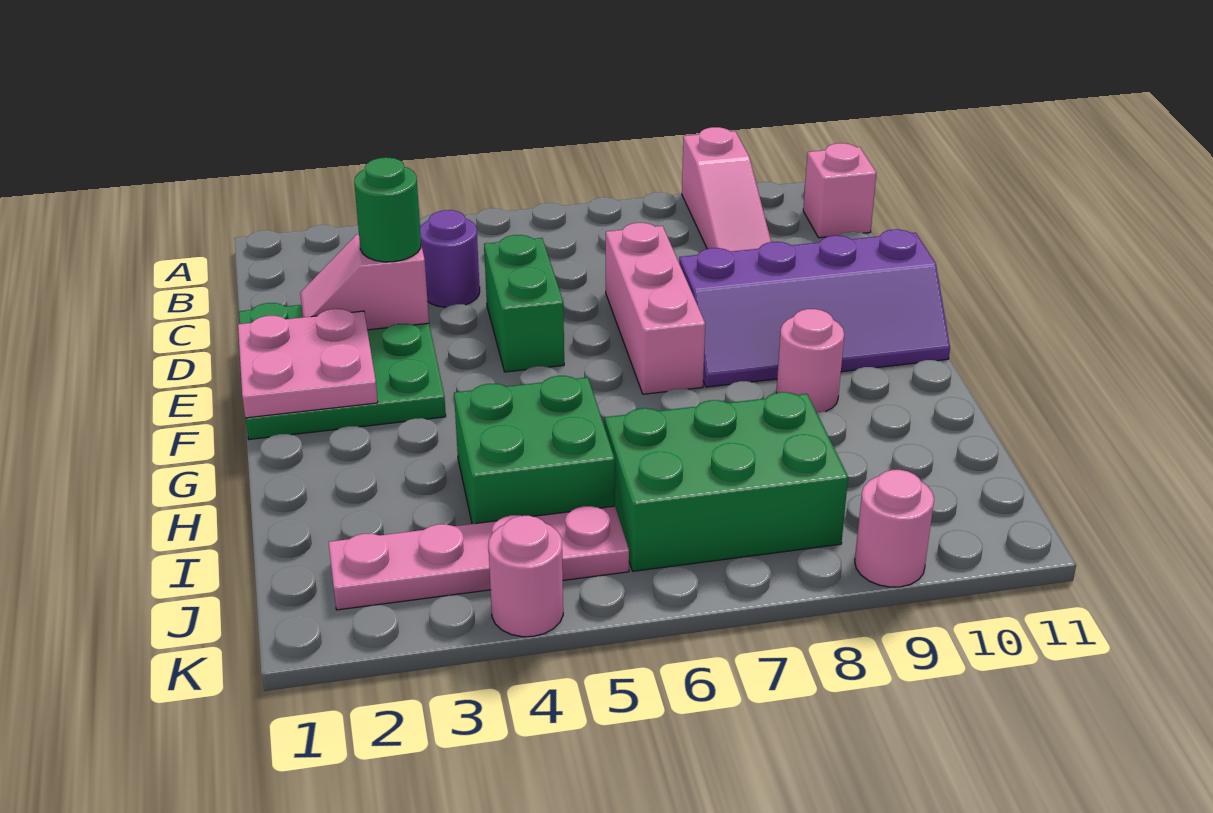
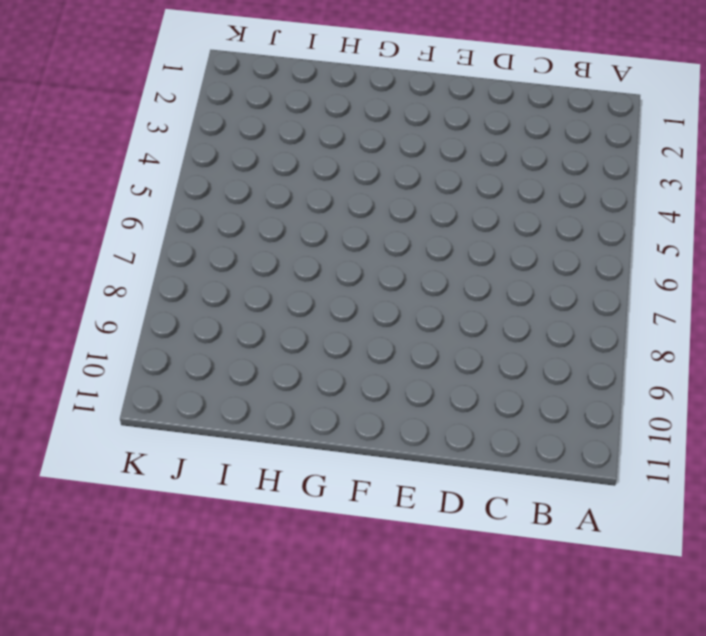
none -> pink slope A9:C9 level 1 top A
none -> pink brick B11 level 1
none -> purple round brick C4 level 1

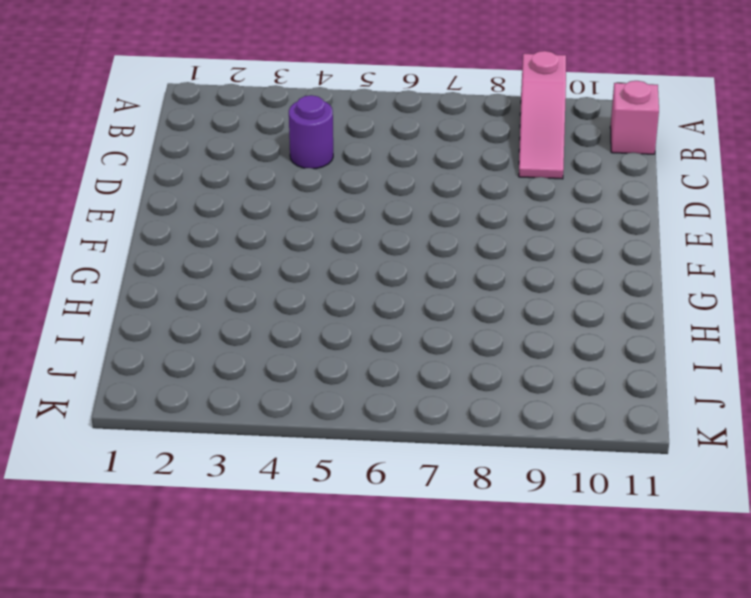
none -> green plate D1:F3 level 1
none -> green brick D5:E5 level 1
none -> pink brick D7:F7 level 1

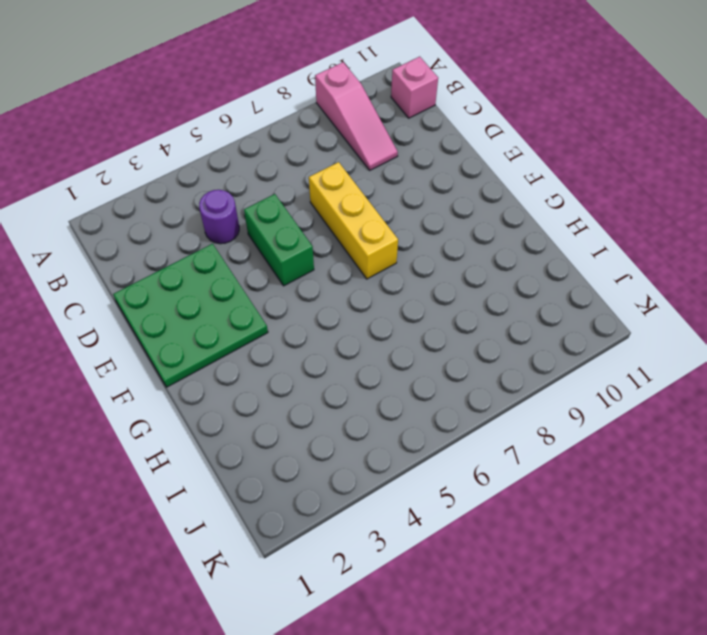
yellow brick D7:F7 level 1 -> pink brick D7:F7 level 1
none -> purple slope E8:F11 level 1 top E
none -> pink round brick G9 level 1
none -> green brick H4:I5 level 1

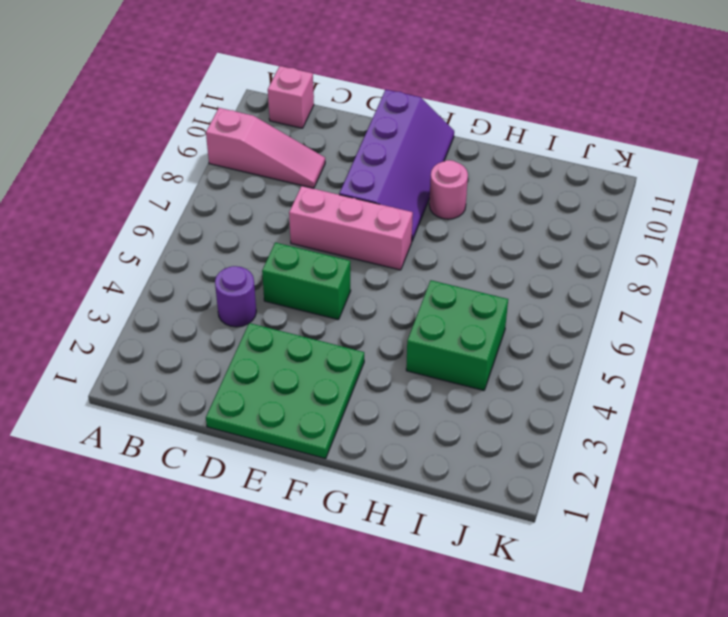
none -> green brick I6:J8 level 1
none -> pink plate J2:J5 level 1
none -> pink round brick K4 level 1

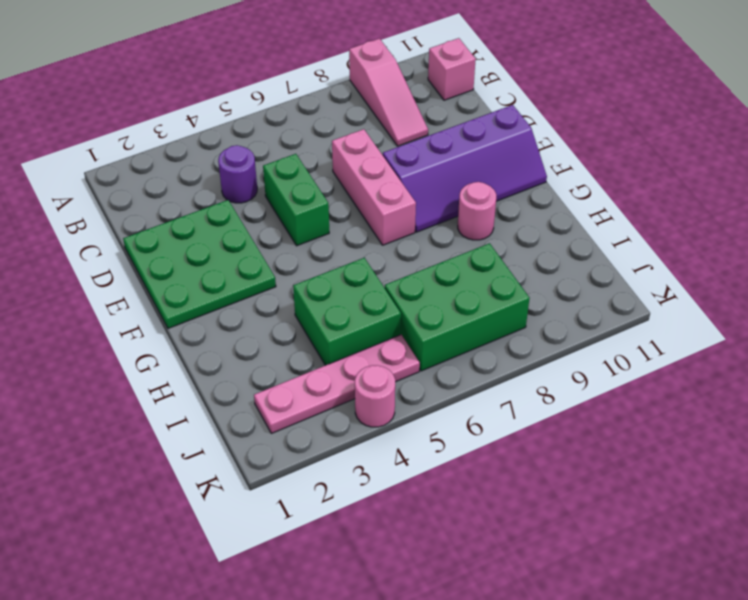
none -> pink round brick K9 level 1
none -> pink slope D2:D3 level 2 top 3
none -> pink plate E1:F2 level 2

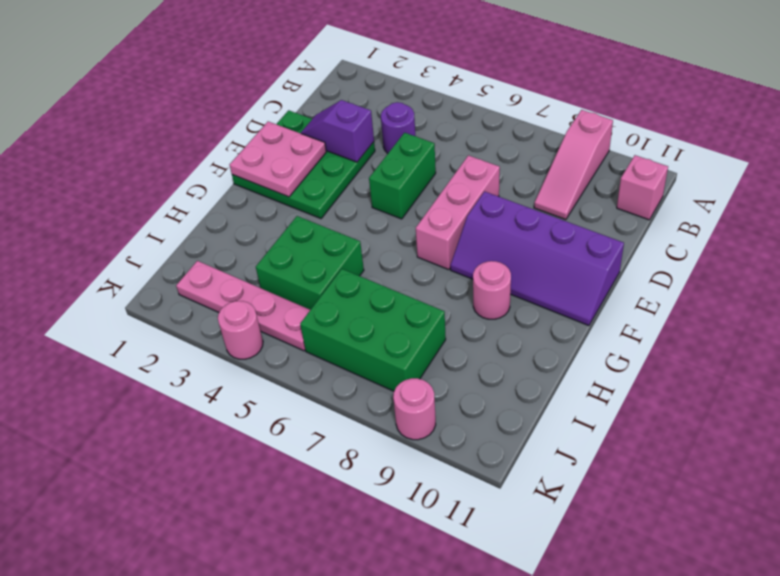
purple slope D2:D3 level 2 top 3 -> pink slope D2:D3 level 2 top 3
none -> green round brick D3 level 3

